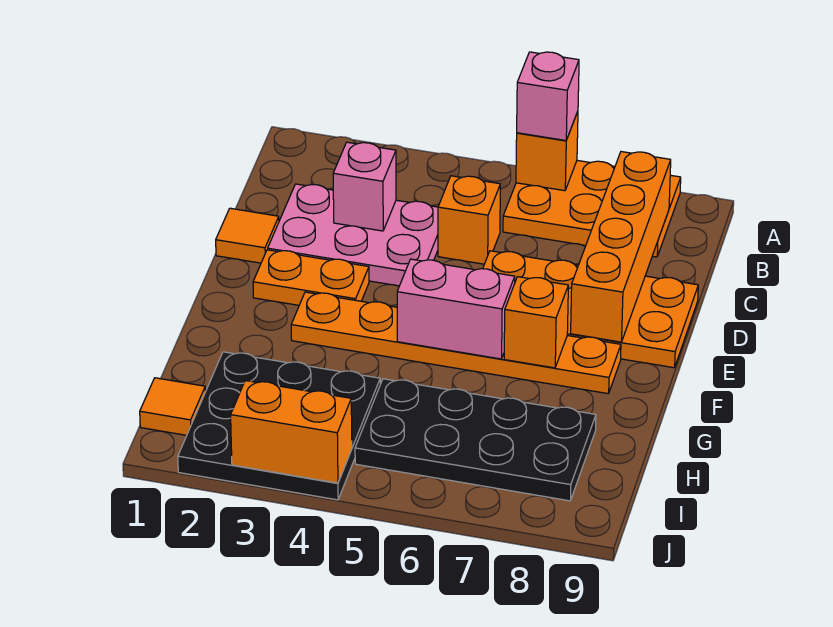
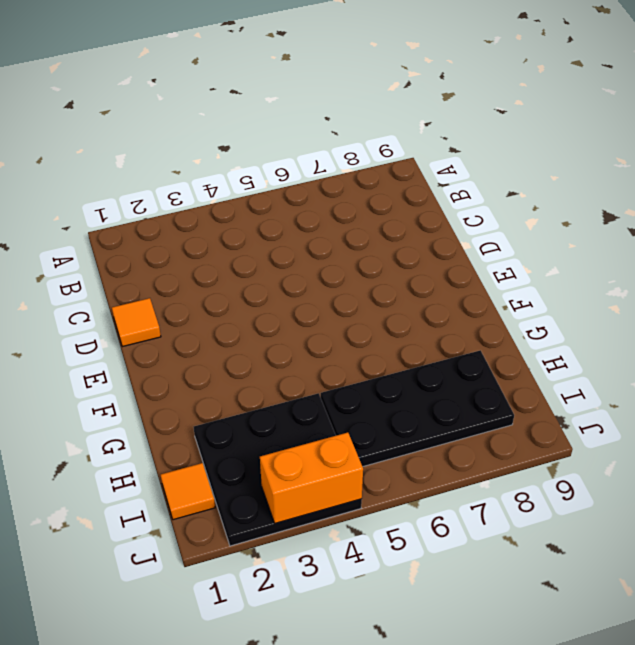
none -> orange plate A6:B8 level 1
none -> pink plate C2:D4 level 1
none -> orange brick C5 level 1

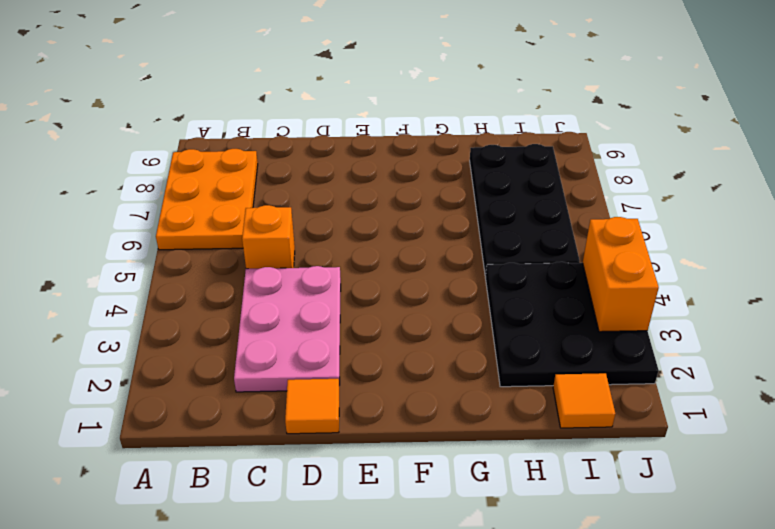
none -> orange plate D6:E9 level 1
none -> orange plate E2:E3 level 1
none -> orange plate F3:F8 level 1

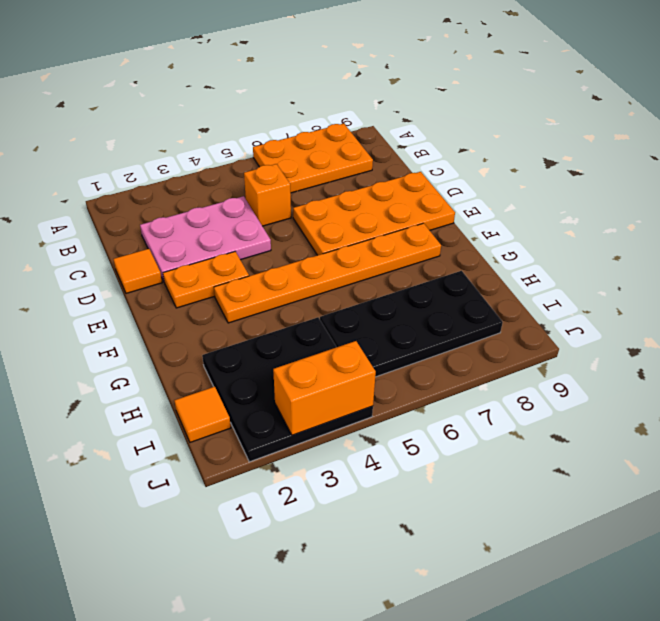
none -> orange brick A6 level 2
none -> orange brick B8:E8 level 2
none -> pink brick C3 level 2

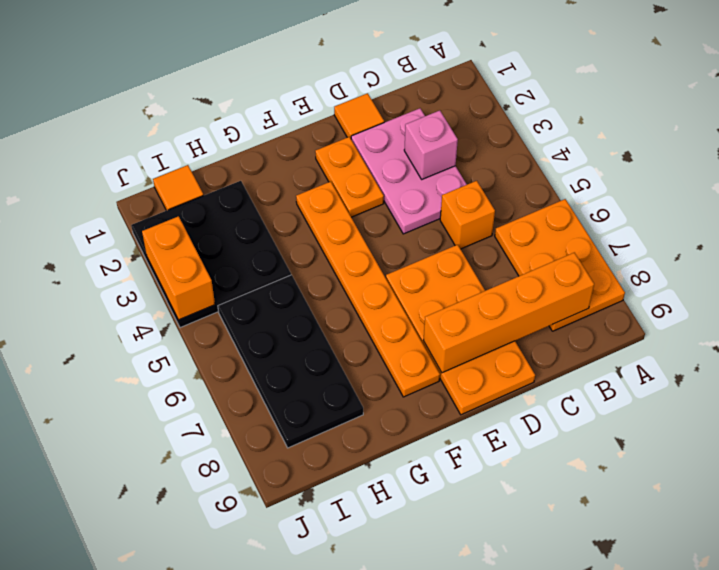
none -> orange brick A6 level 2
none -> pink brick F5:F6 level 2
none -> orange brick F7 level 2

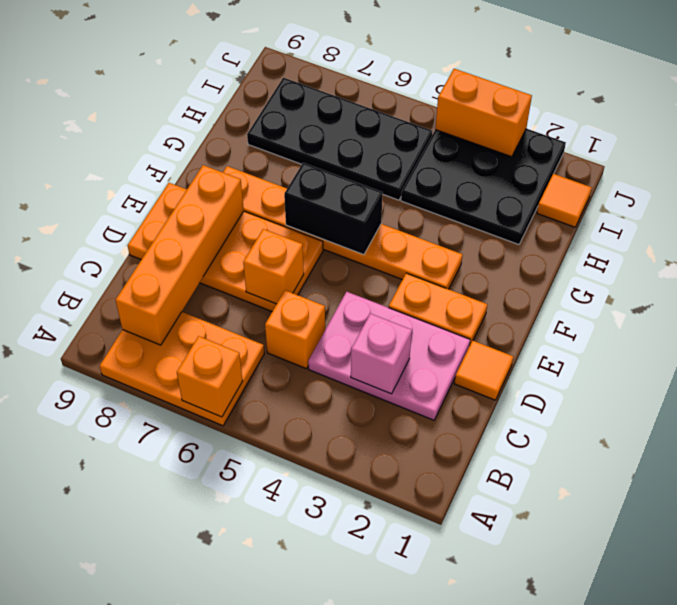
orange brick D6 level 2 -> orange brick F7 level 2
black brick F5:F6 level 2 -> pink brick F5:F6 level 2
none -> pink brick A6 level 3

